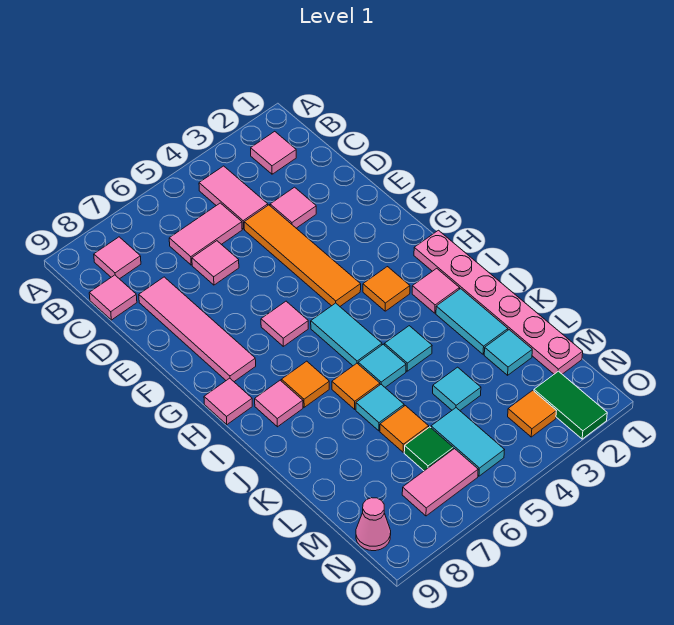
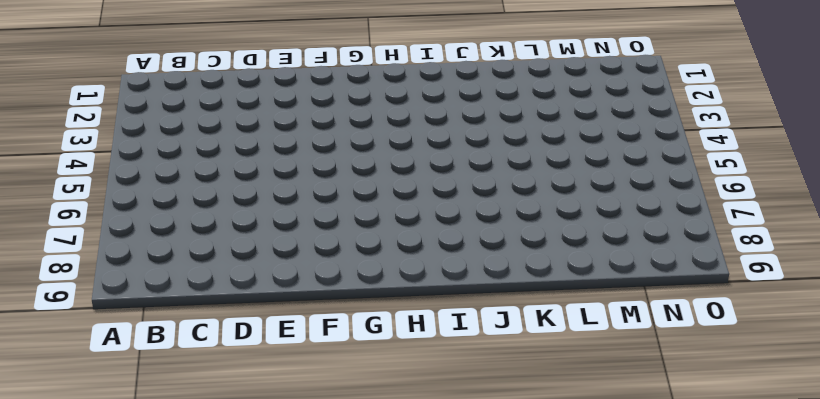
none -> pink tile B2 level 1
none -> pink tile B4:C4 level 1
none -> pink tile B8 level 1
none -> pink tile C5:C6 level 1

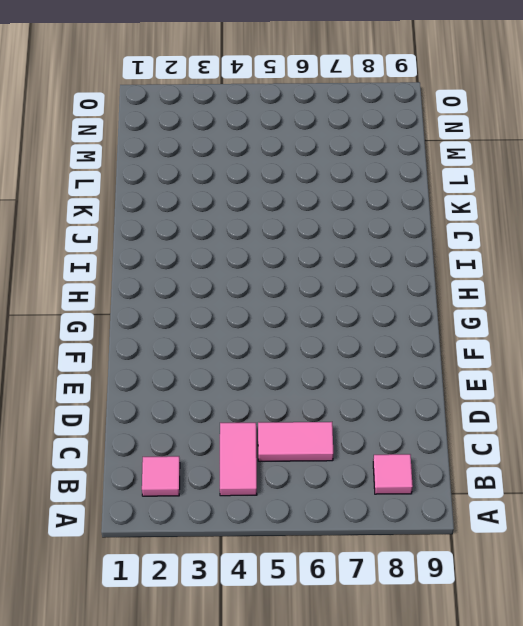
none -> pink tile C9 level 1
none -> pink tile D3 level 1
none -> orange tile D4:G4 level 1
none -> pink tile D6 level 1

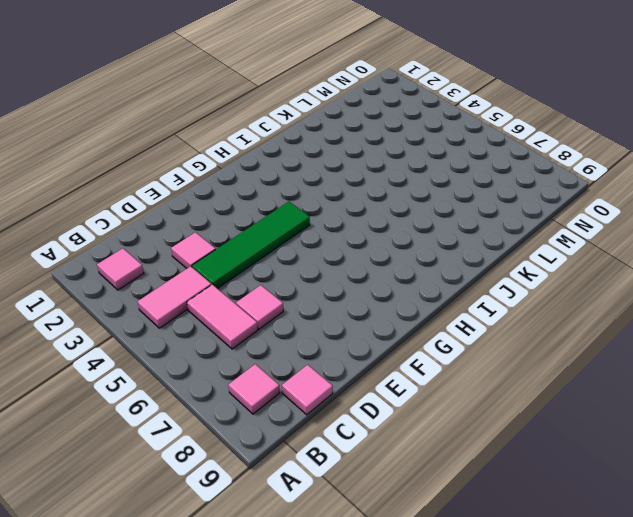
green tile D4:G4 level 1 -> orange tile D4:G4 level 1
none -> pink tile D8:G8 level 1
none -> pink tile G6 level 1
none -> pink plate H1:M1 level 1
none -> orange tile H3 level 1

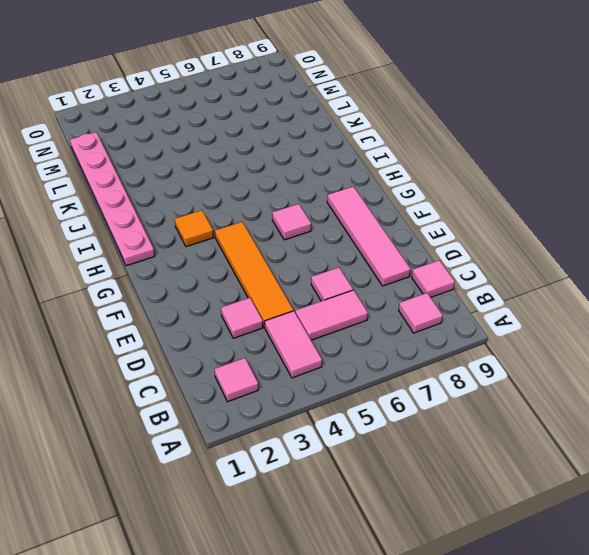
none -> cyan tile H5:I5 level 1
none -> pink tile H9 level 1
none -> pink tile I2 level 1
none -> orange tile I7 level 1

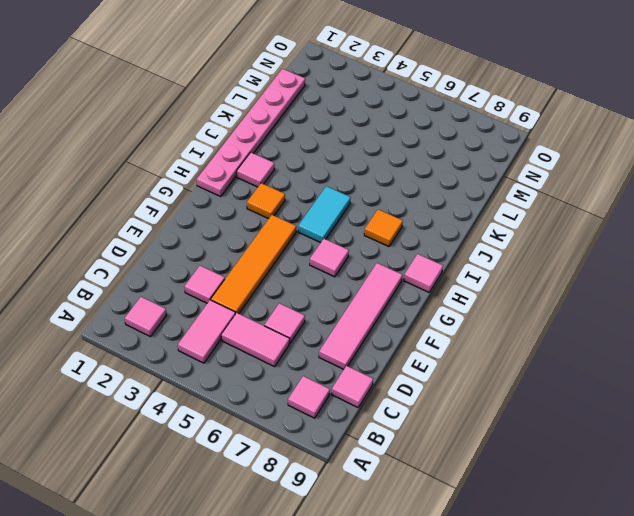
none -> pink tile I8 level 1
none -> cyan tile J2:K2 level 1
none -> cyan tile J4 level 1
none -> cyan tile J5 level 1

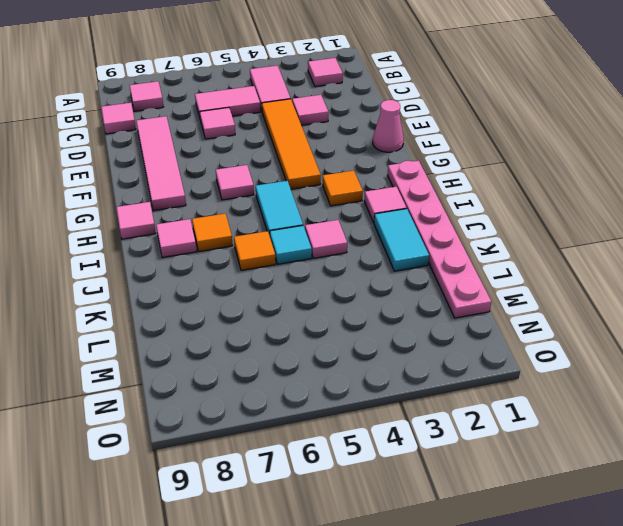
pink cone F1 level 1 -> pink cone N9 level 1
pink tile J4 level 1 -> cyan tile J4 level 1
none -> cyan tile K6 level 1
none -> cyan tile L2 level 1
none -> cyan tile L4 level 1
none -> orange tile L6 level 1

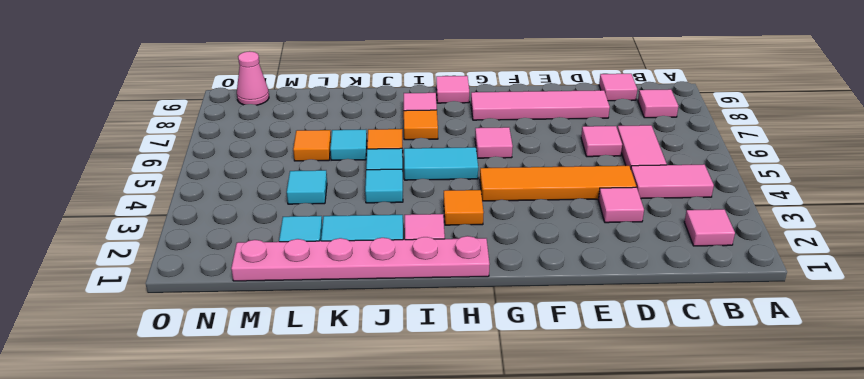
none -> cyan tile M5:N5 level 1
none -> green tile M6 level 1
none -> green tile N2:O2 level 1
none -> orange tile N3 level 1

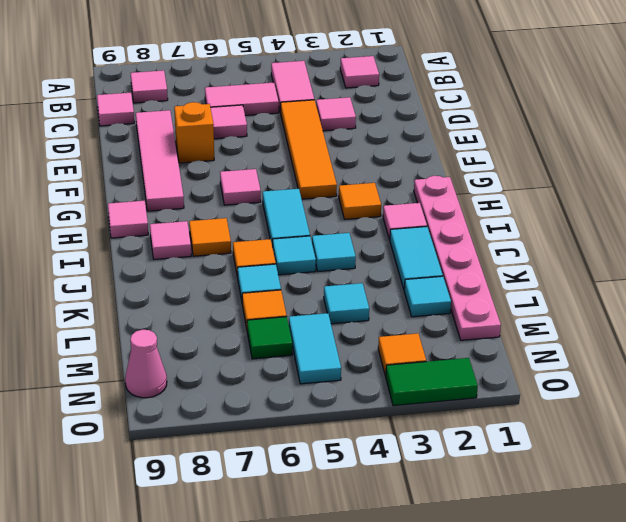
orange brick E7 level 1 -> none
green tile O2:O3 level 1 -> green tile N2:O2 level 1
none -> pink tile N6:N7 level 1

